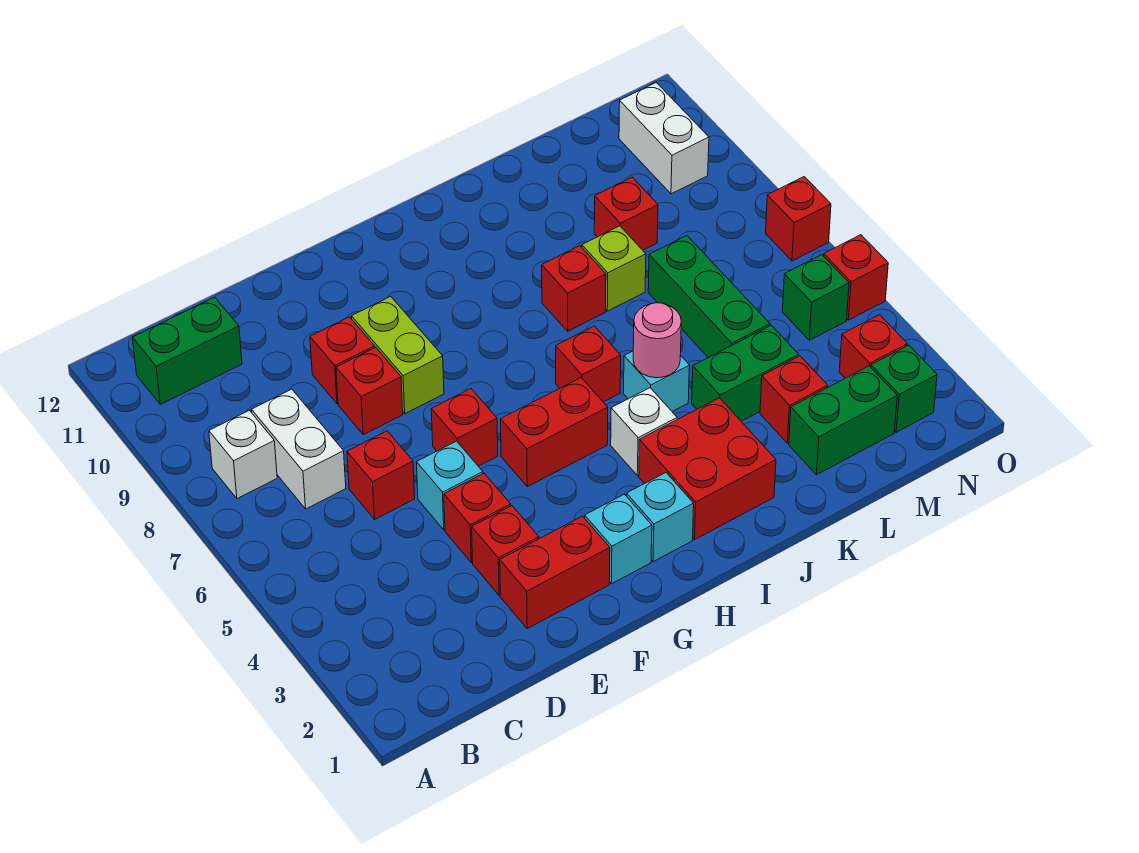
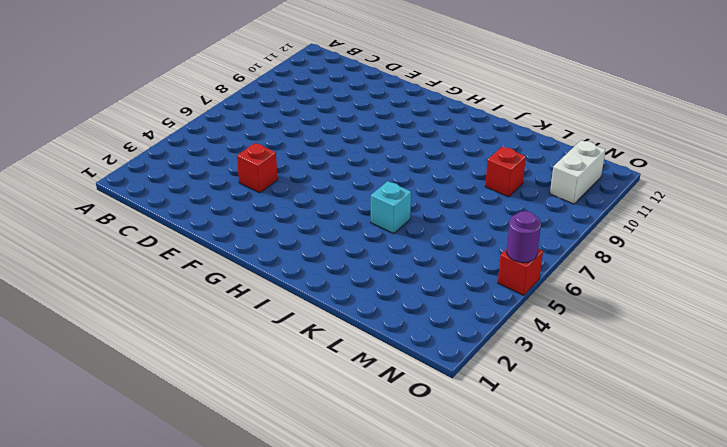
purple round brick O5 level 2 -> none
none -> white brick B8 level 1
none -> green brick B11:C11 level 1
none -> white brick C7:C8 level 1
none -> red brick D6 level 1

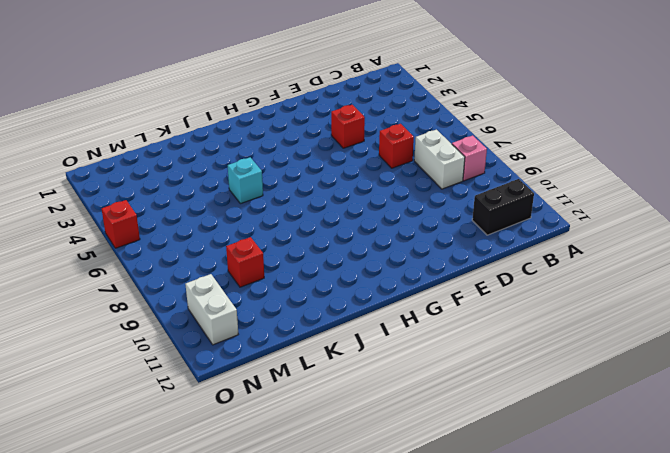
pink brick B8 level 1 -> white brick B8 level 1
black brick B11:C11 level 1 -> green brick B11:C11 level 1
none -> red brick E2:F2 level 1
none -> red brick E3 level 1
none -> cyan brick E5 level 1
none -> red brick E8 level 1

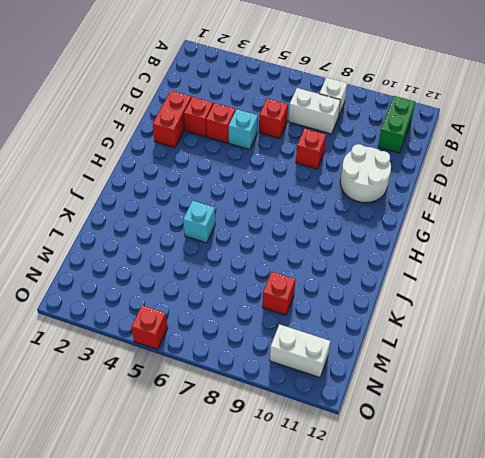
white round brick E10:F11 level 1 -> none
none -> red brick E9 level 1
none -> red brick F6 level 1
none -> lime brick F8:F9 level 1
none -> cyan brick G2 level 1

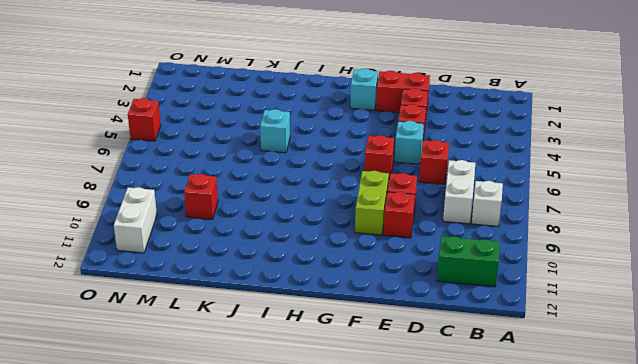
none -> red brick G5:H5 level 1
none -> cyan brick H2 level 1
none -> red brick I2:J3 level 1
none -> white brick I4 level 1

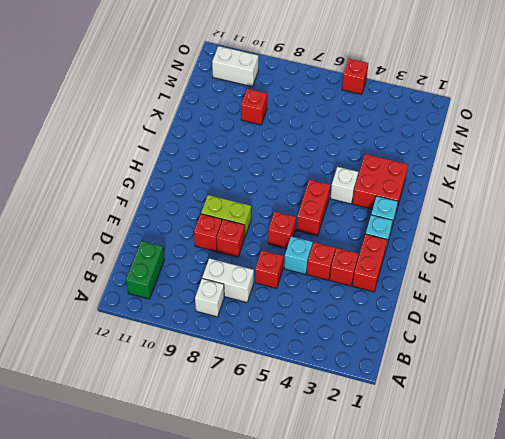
none -> red brick I6 level 1
none -> cyan brick J5 level 1
none -> red brick J8 level 1
none -> green brick K4:L4 level 1

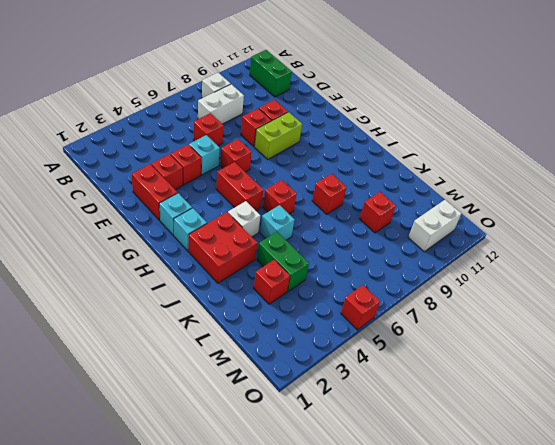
none -> lime brick K8 level 1
none -> green brick L2:M2 level 1
none -> green brick L5:L7 level 1
none -> green brick N2 level 1

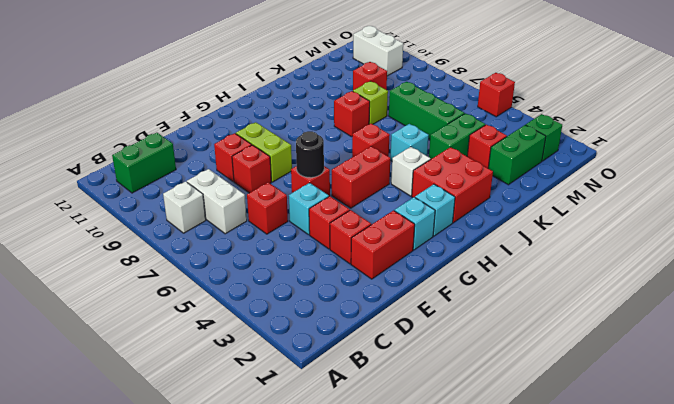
black round brick F6 level 2 -> none
none -> red brick N3 level 1
none -> green brick N5 level 1
none -> red brick O7 level 1
none -> pink round brick J5 level 2

